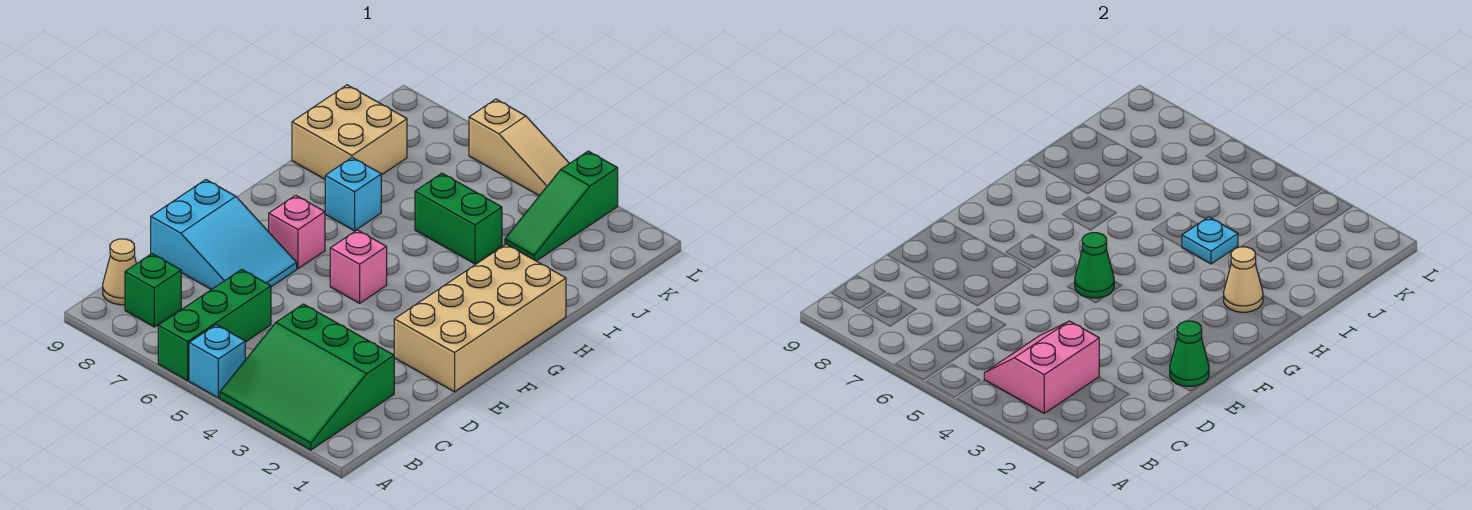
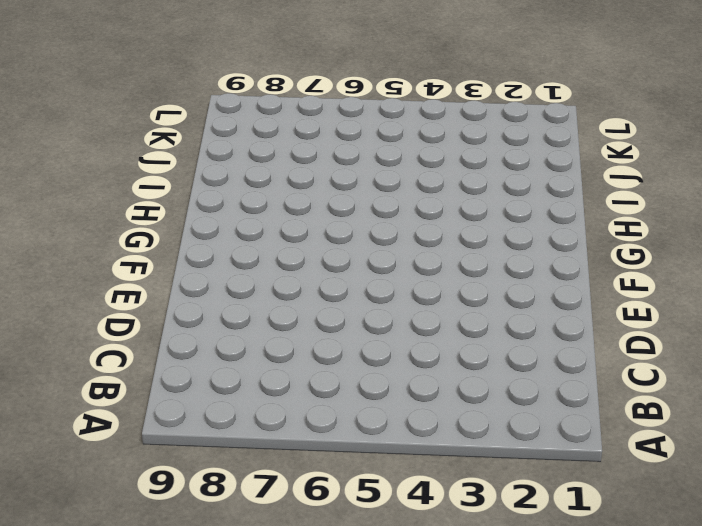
none -> green slope A2:C4 level 1 top C
none -> cyan brick A5 level 1
none -> green brick A6:C6 level 1

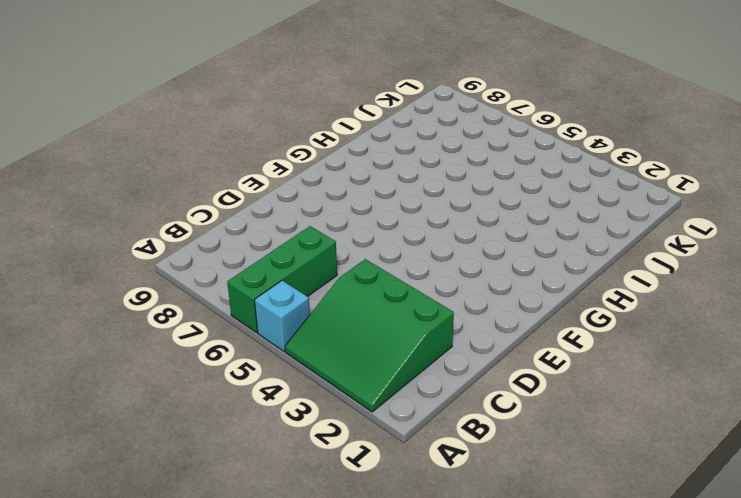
none -> green brick B8 level 1
none -> tan cone B9 level 1
none -> cyan slope D7:E9 level 1 top 9

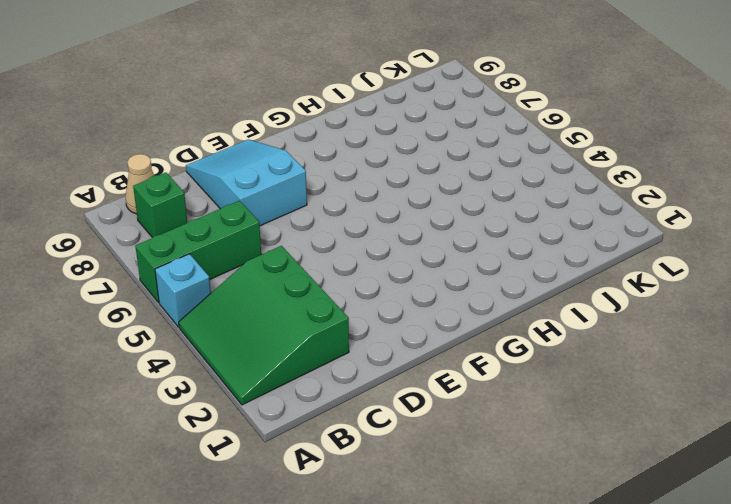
cyan slope D7:E9 level 1 top 7 -> cyan slope D7:E9 level 1 top 9
none -> tan brick E1:H2 level 1
none -> pink brick F5 level 1
none -> pink brick F7 level 1

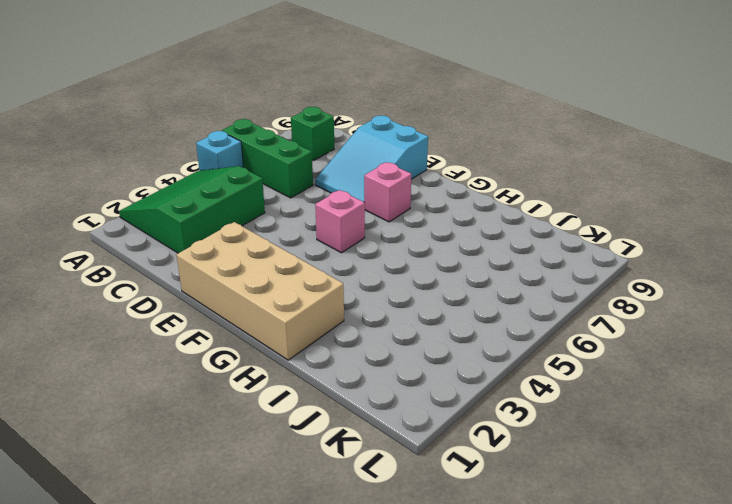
none -> tan cone B9 level 1
none -> cyan brick H7 level 1
none -> green brick I4:I5 level 1

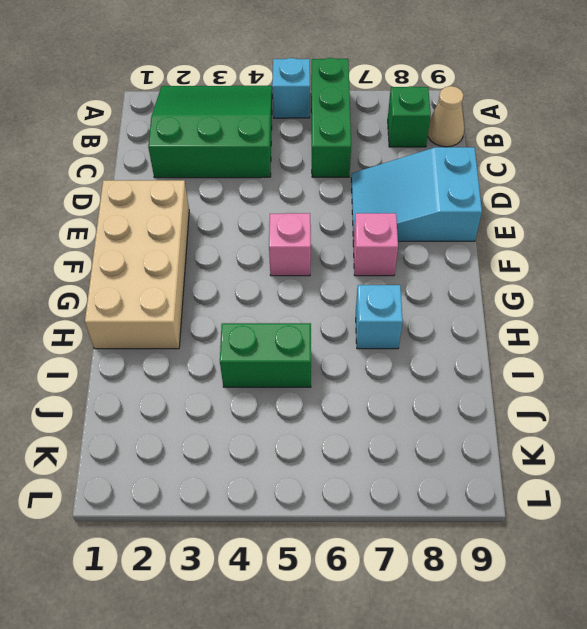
none -> tan brick I8:J9 level 1
none -> green slope J3:L3 level 1 top L
none -> tan slope L4:L6 level 1 top 6

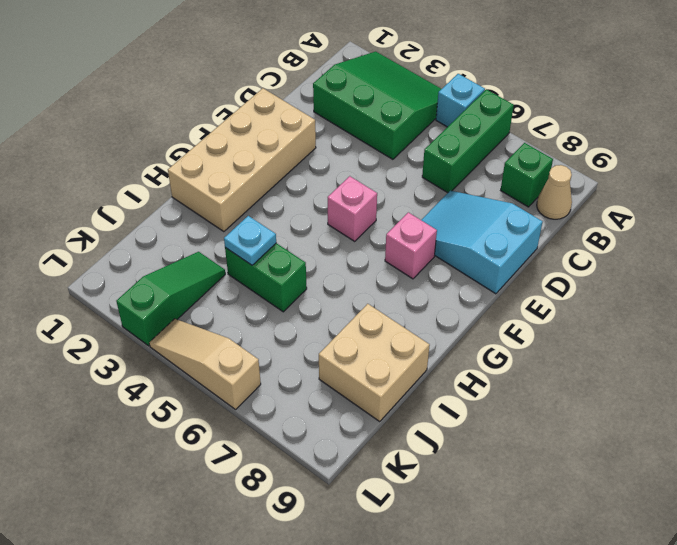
none -> cyan brick H7 level 1
none -> pink slope B3:C4 level 2 top 3
none -> green cone E1 level 2

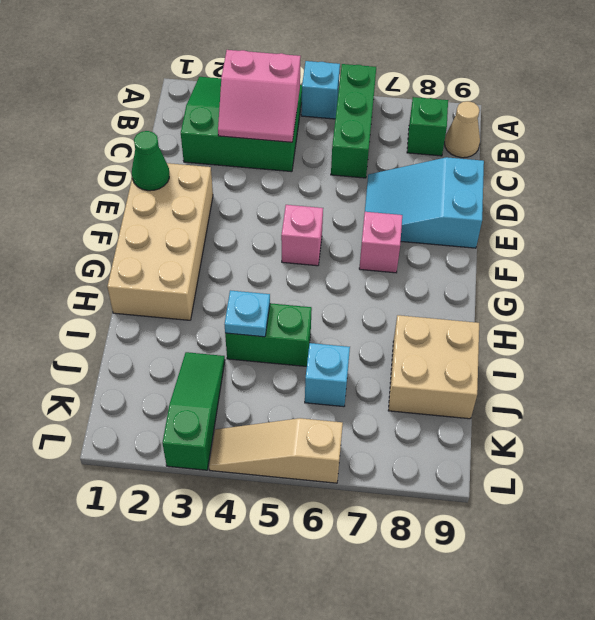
pink slope B3:C4 level 2 top B -> pink slope B3:C4 level 2 top 3
cyan brick J6 level 1 -> cyan brick H7 level 1
none -> green cone F5 level 2
none -> tan cone H2 level 2

